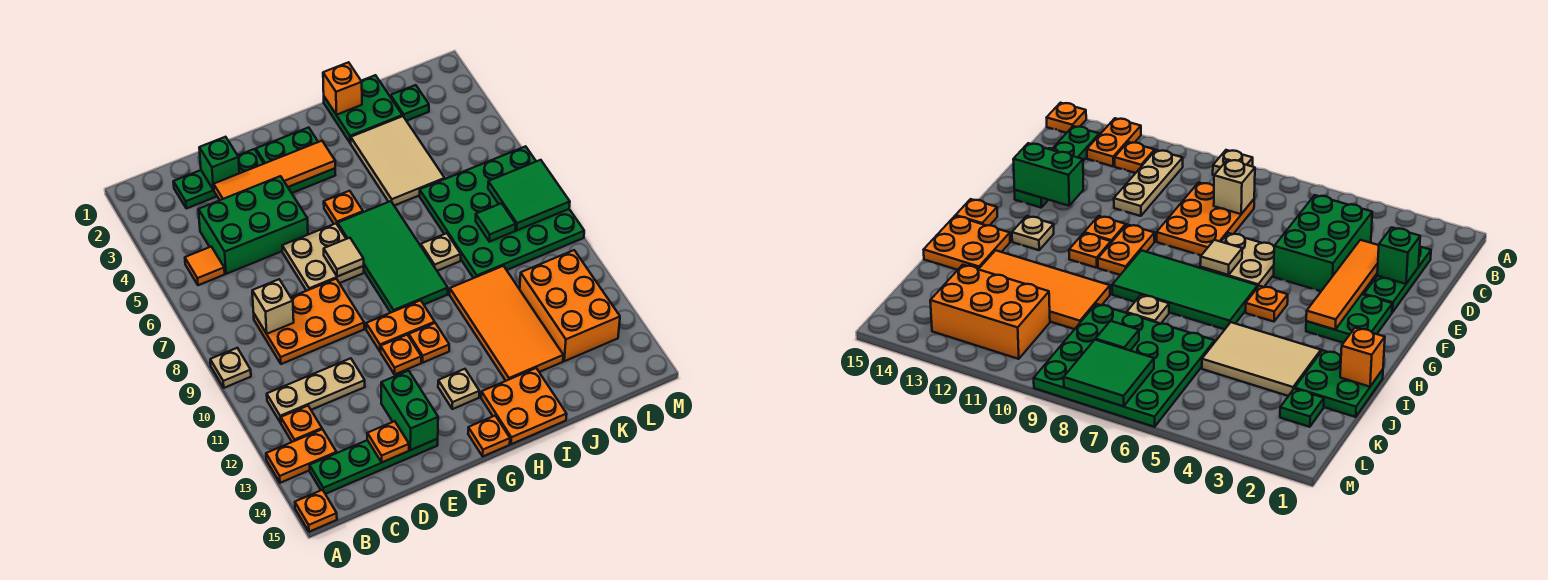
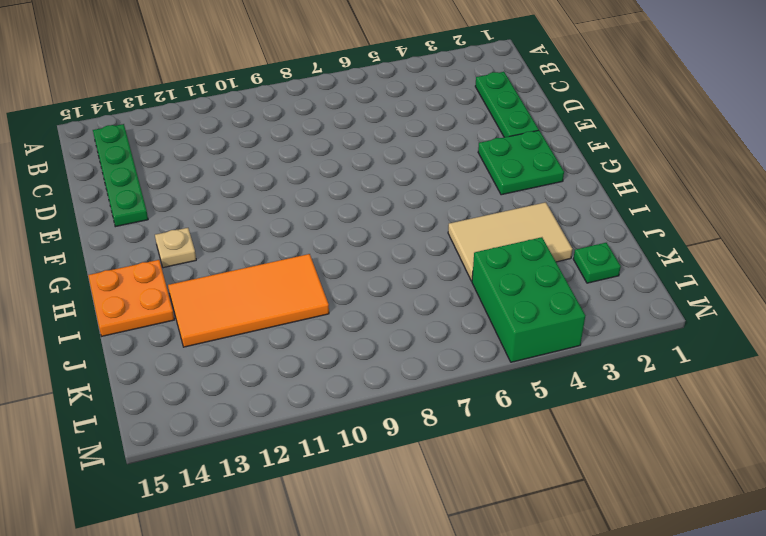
green brick K4:M5 level 1 -> green brick C4:E5 level 1
none -> tan plate A9 level 1
none -> orange plate A13:B13 level 1
none -> orange plate A15 level 1
none -> orange tile B5 level 1

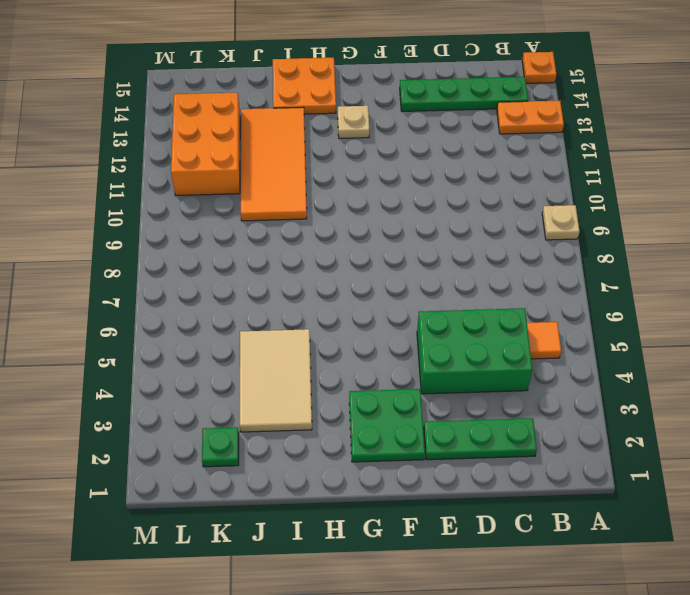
none -> tan plate B11:D11 level 1
none -> orange plate B12 level 1
none -> orange plate C8:E9 level 1
none -> tan plate E6:F7 level 1

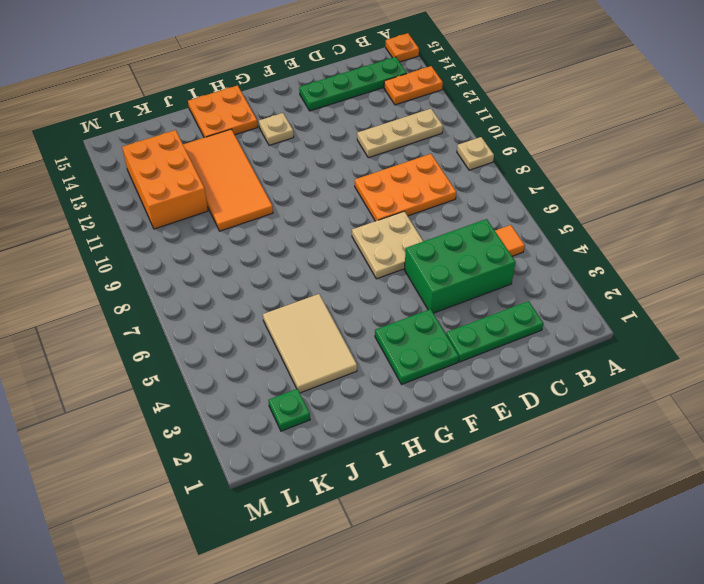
none -> orange plate B12 level 1
none -> orange plate F10:G10 level 1
none -> orange plate F11 level 1
none -> orange plate G5 level 1

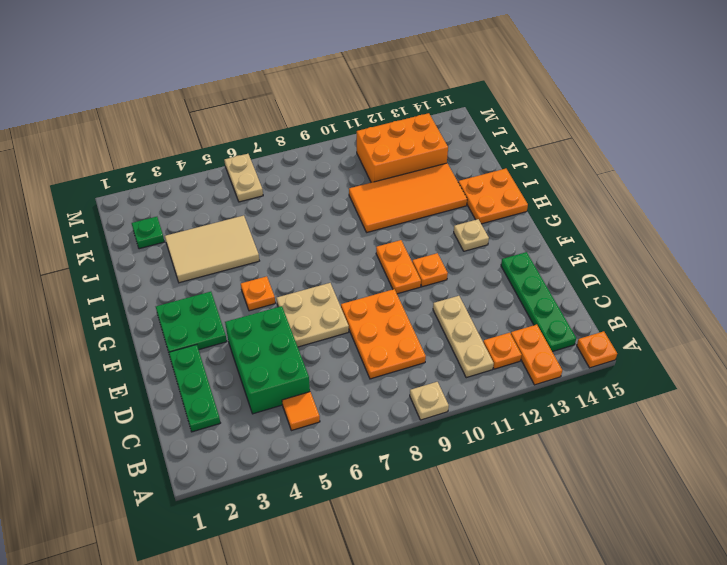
tan plate L6:M6 level 1 -> green plate J6:M9 level 1
none -> green tile G6:H9 level 1
none -> orange plate G11 level 1
none -> orange plate G15 level 1
none -> green plate I1:J2 level 1

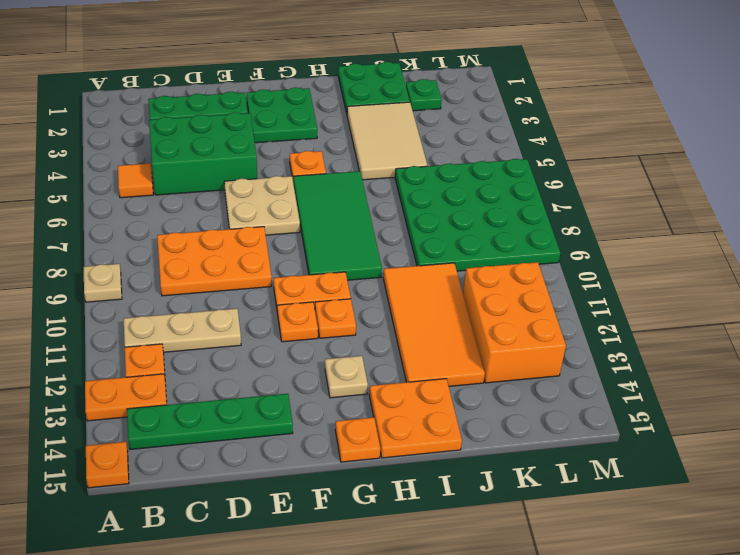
none -> tan plate I8 level 1
none -> tan brick C8 level 2
none -> green brick D2 level 2
none -> orange tile D3:G3 level 2

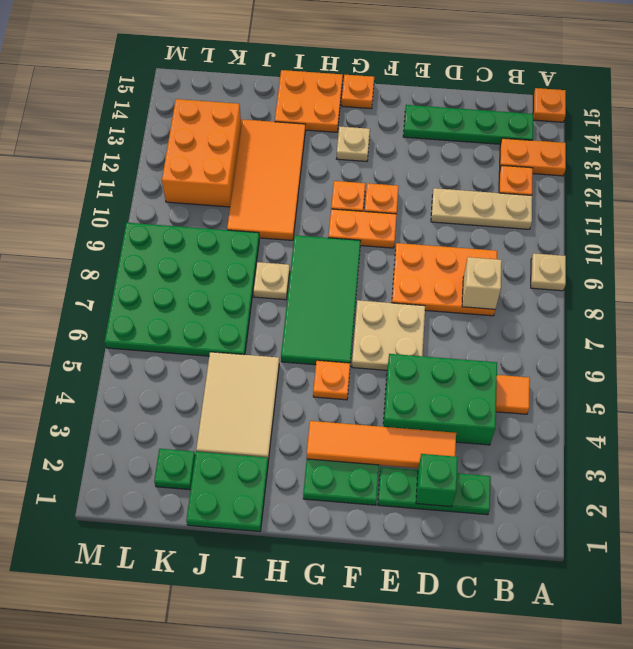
none -> orange plate D14 level 2
none -> green brick E13:E14 level 2
none -> tan tile F7 level 2
none -> orange brick I1 level 2

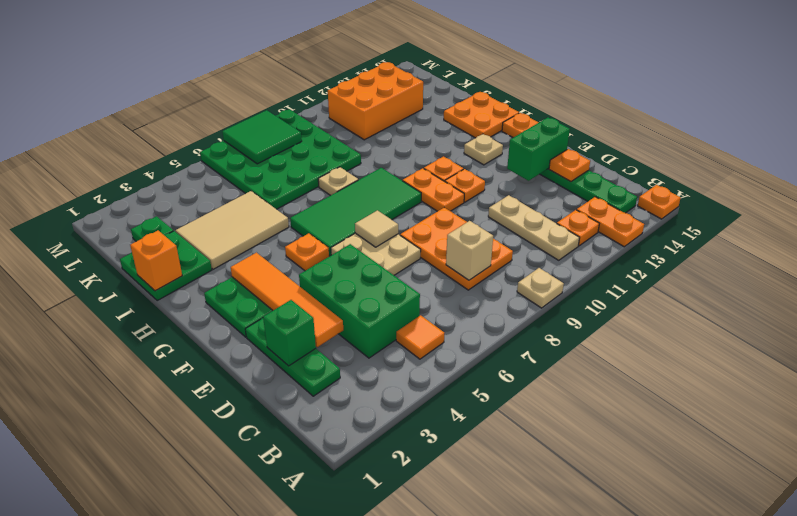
none -> orange tile I10:J13 level 1
none -> green tile K8 level 2

